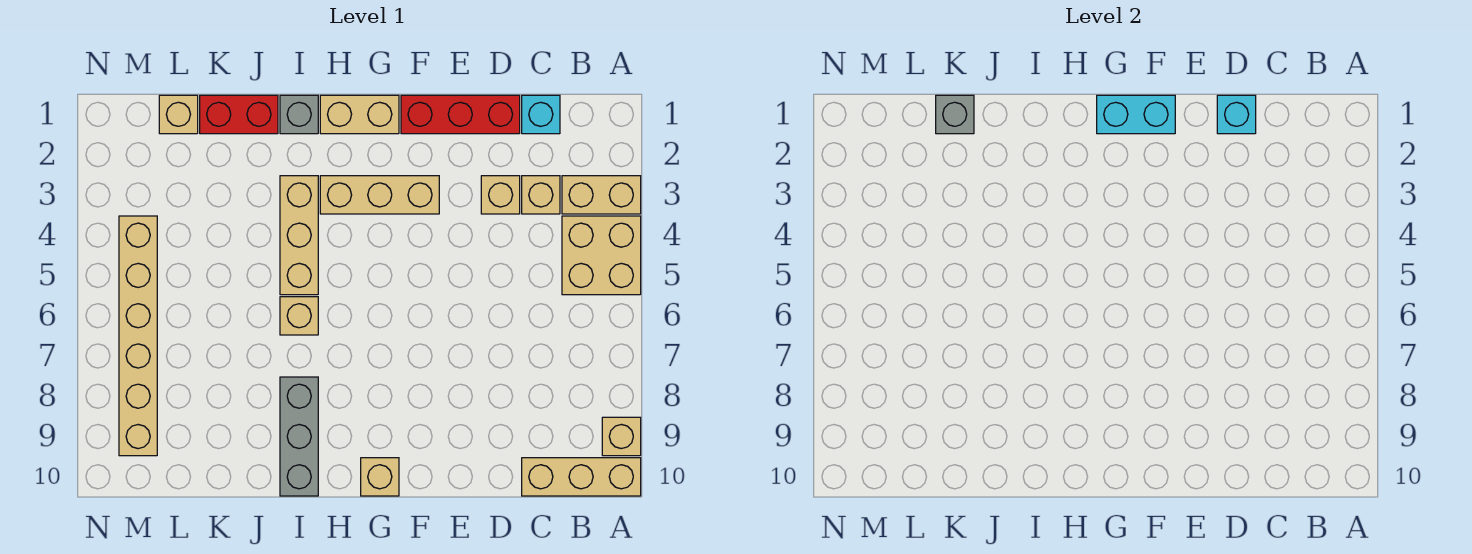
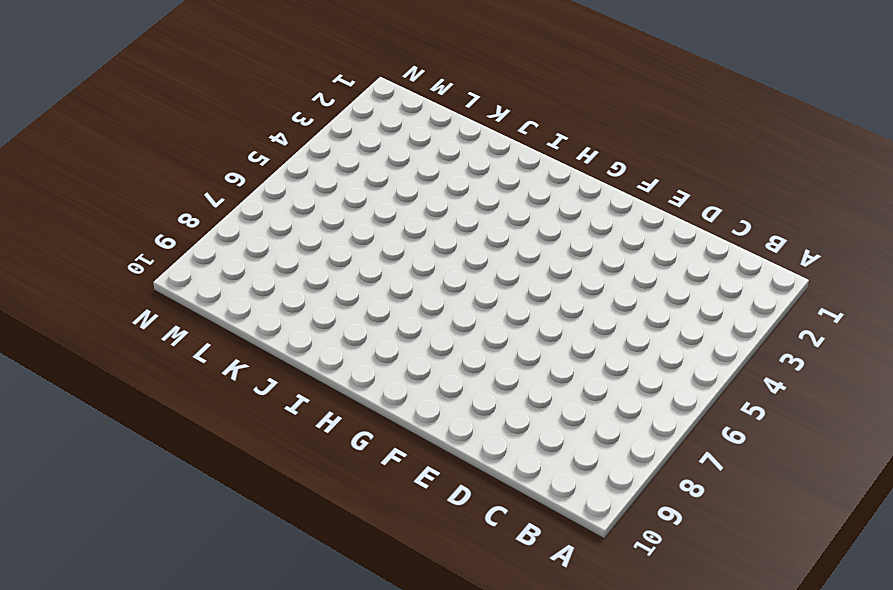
none -> tan brick A3:B3 level 1
none -> tan brick A4:B5 level 1
none -> tan brick A9 level 1

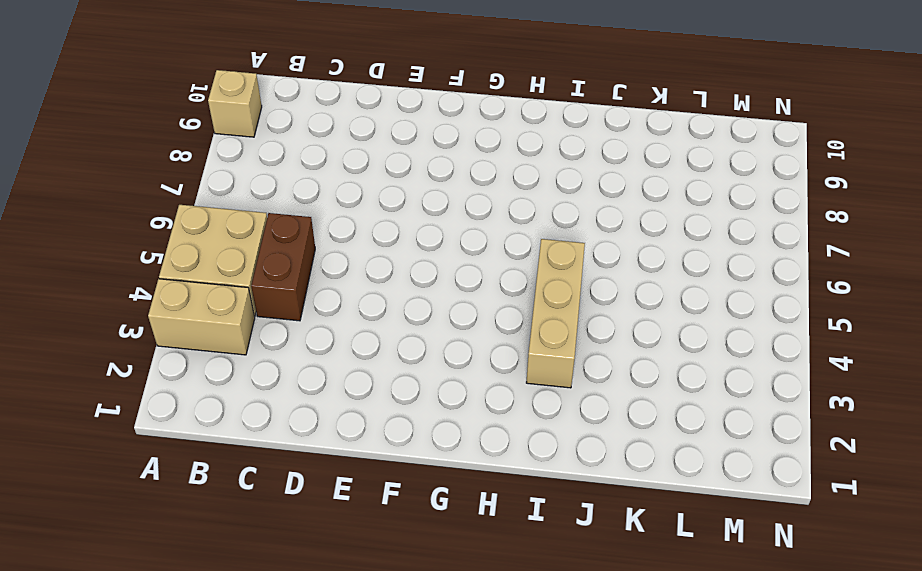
brown brick C4:C5 level 1 -> none
none -> tan brick A10:C10 level 1
none -> cyan brick C1 level 1
none -> tan brick C3 level 1

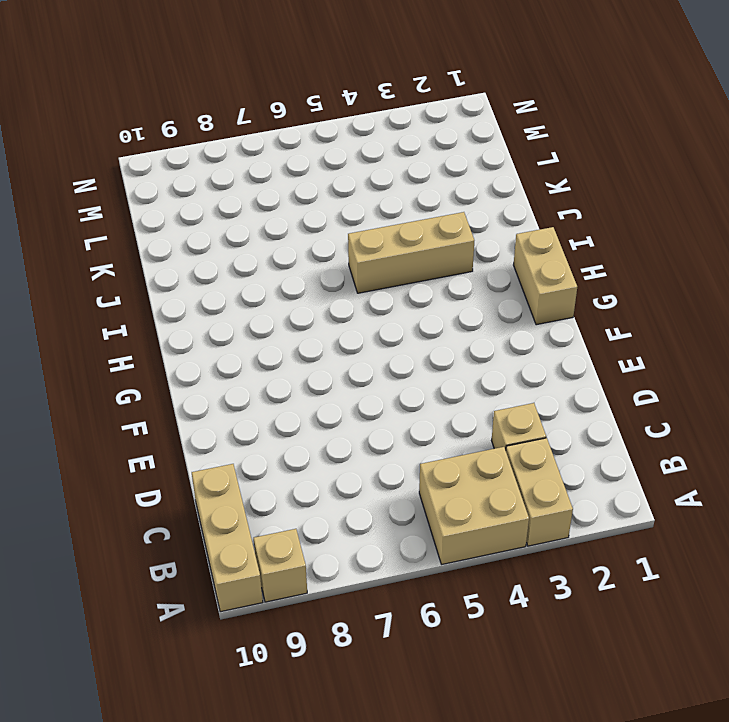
none -> cyan brick C1 level 1
none -> red brick D1:F1 level 1
none -> tan brick D3 level 1

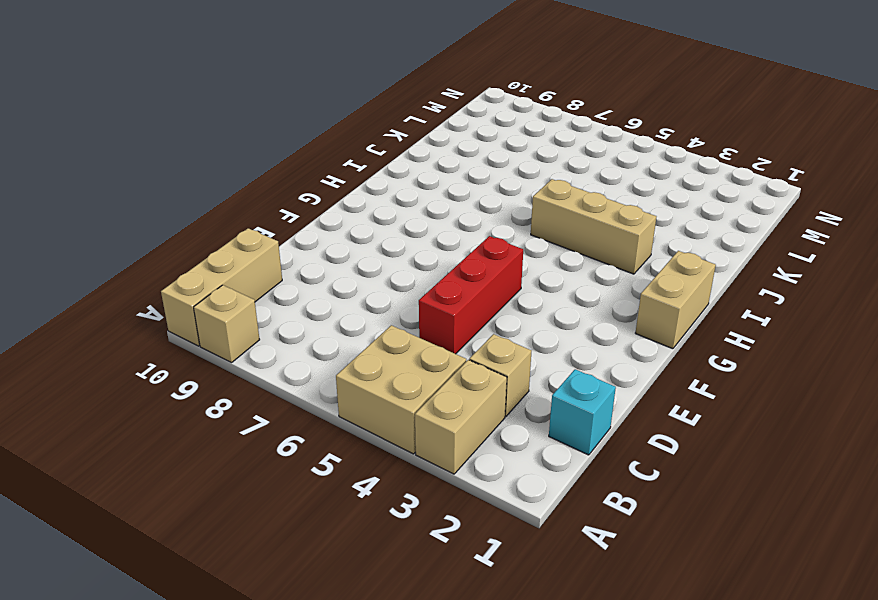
red brick D5:F5 level 1 -> red brick D1:F1 level 1
none -> tan brick D3 level 1
none -> tan brick F3:H3 level 1
none -> tan brick G10 level 1

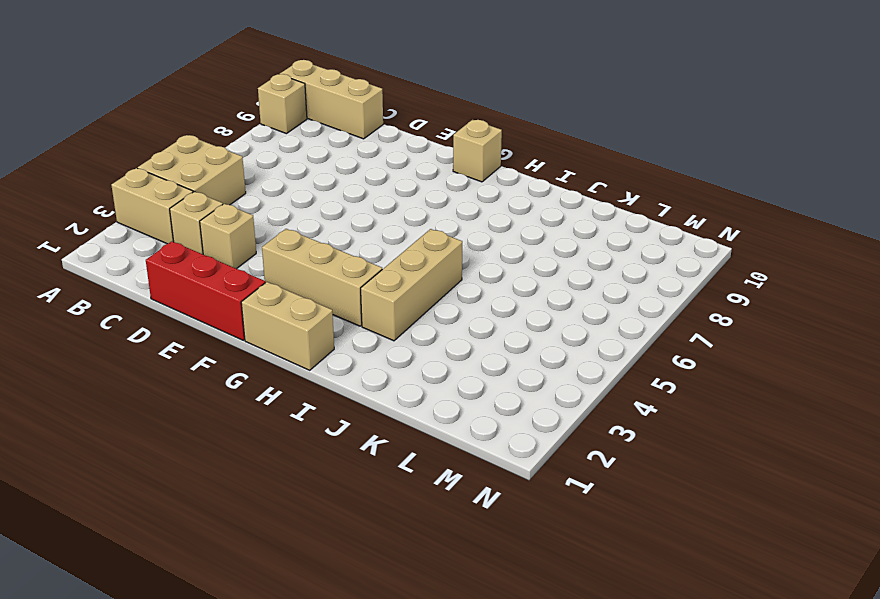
none -> cyan brick C1 level 1
none -> grey brick I1 level 1
none -> tan brick I6 level 1

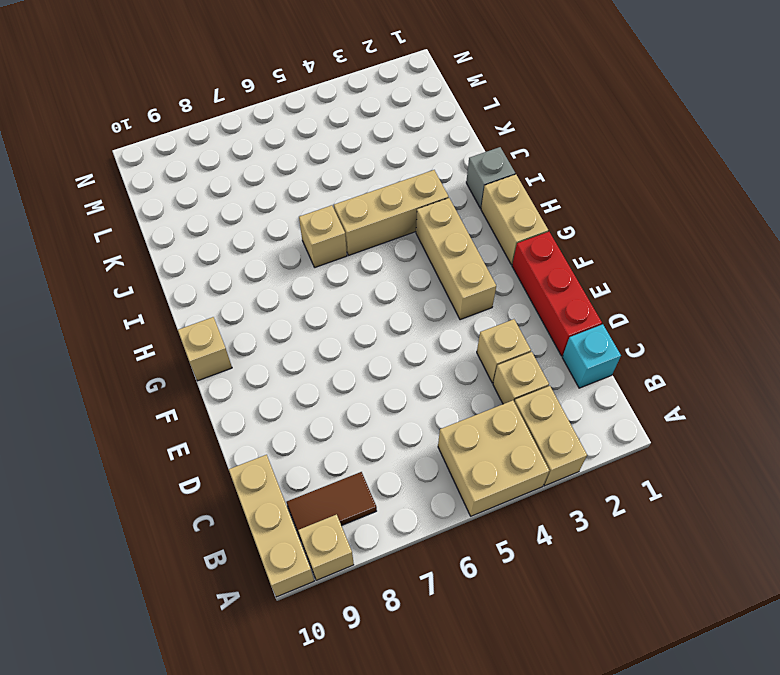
brown tile B8:B9 level 1 -> none
none -> grey brick I8:I10 level 1
none -> red brick J1:K1 level 1
none -> tan brick L1 level 1

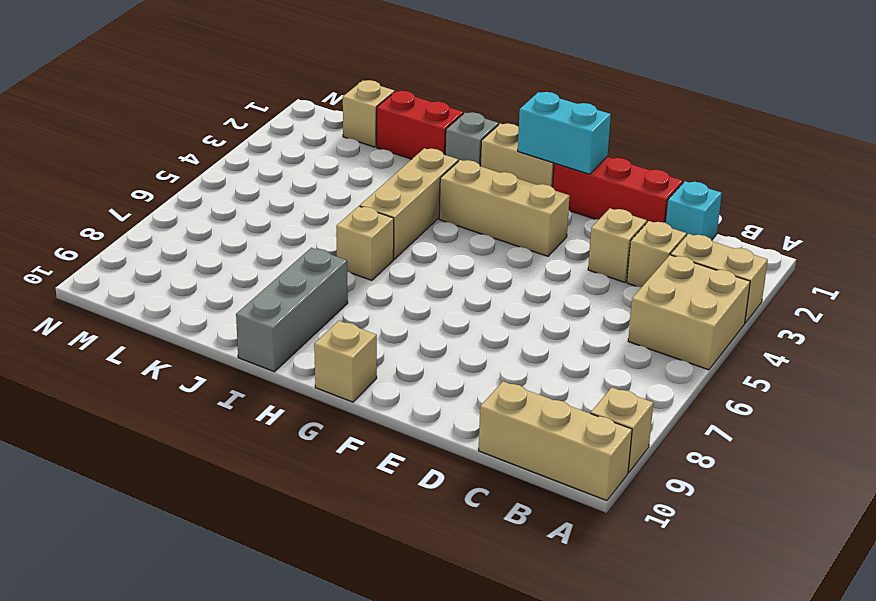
none -> tan brick M4:M9 level 1
none -> cyan brick D1 level 2
none -> grey brick K1 level 2

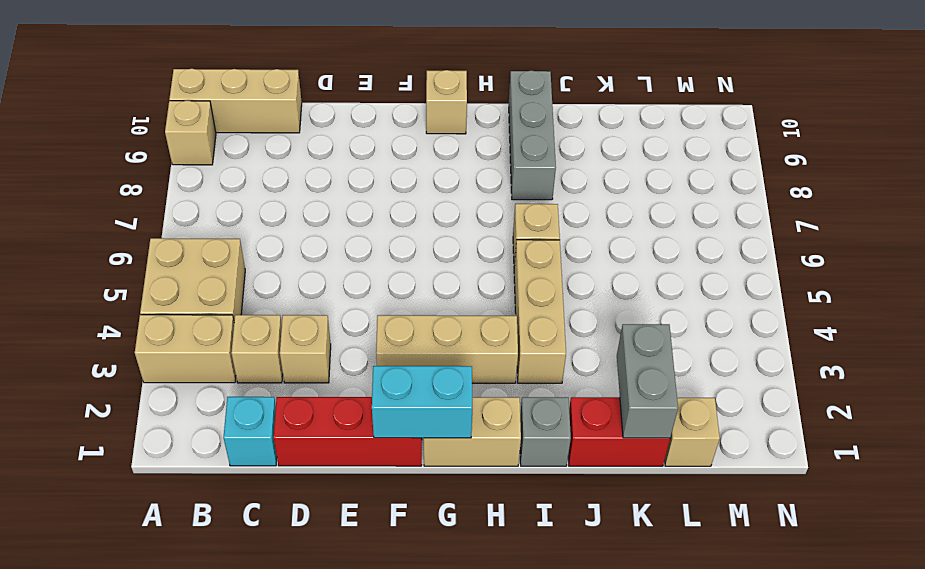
grey brick K1:K2 level 2 -> grey brick K1 level 2
none -> tan brick M4:M9 level 1
none -> cyan brick D1 level 2

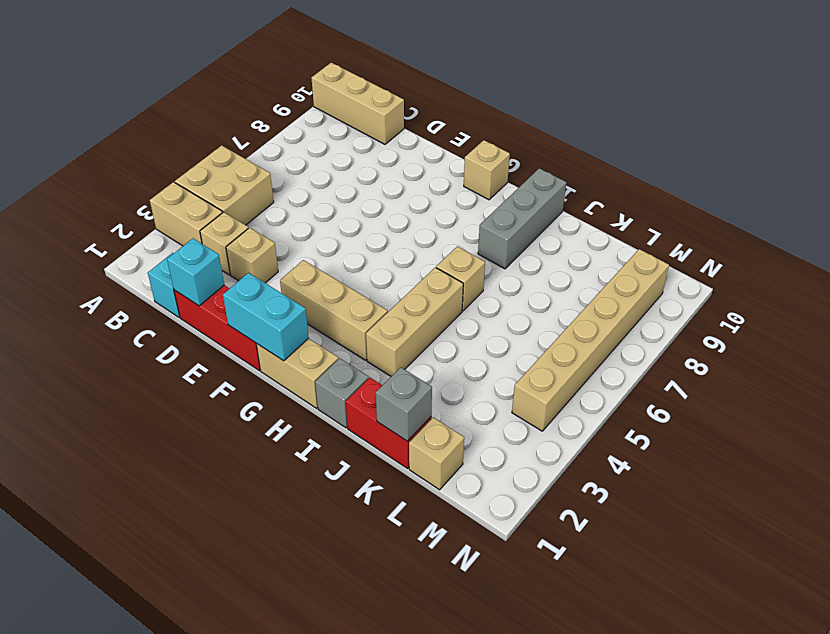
none -> tan brick A9 level 1

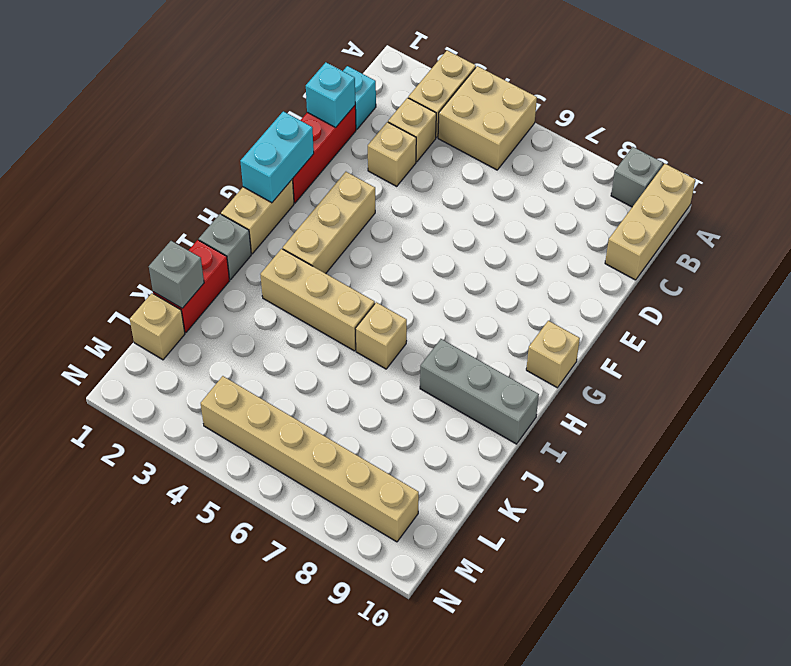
grey brick A9 level 1 -> tan brick A9 level 1

